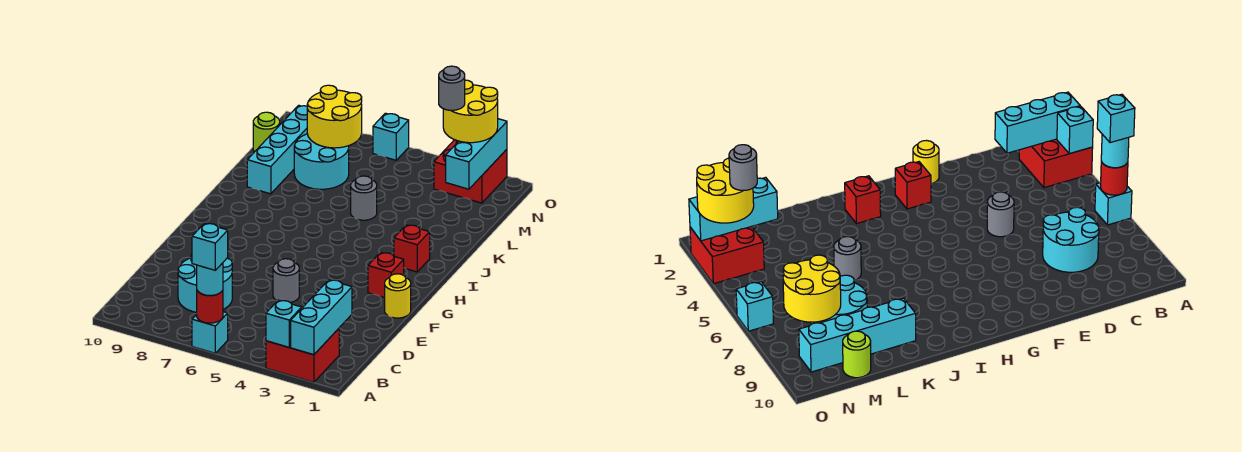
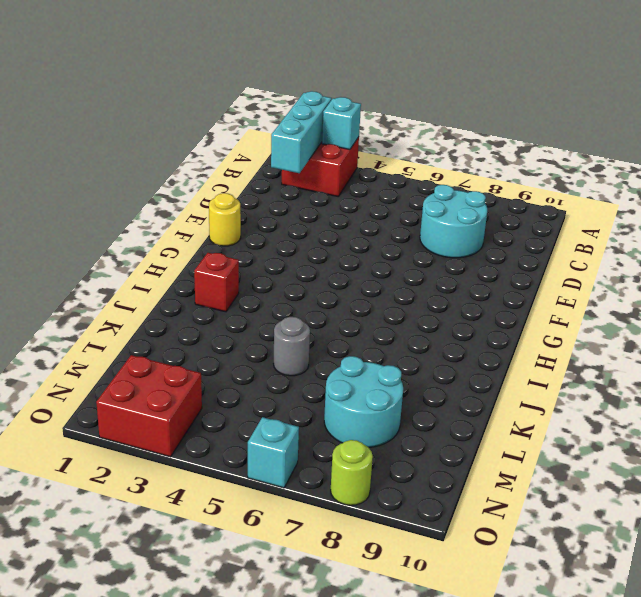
lime round brick O8 level 1 -> lime round brick M10 level 1
none -> cyan brick A6 level 1
none -> grey round brick E5 level 1
none -> red brick G2 level 1

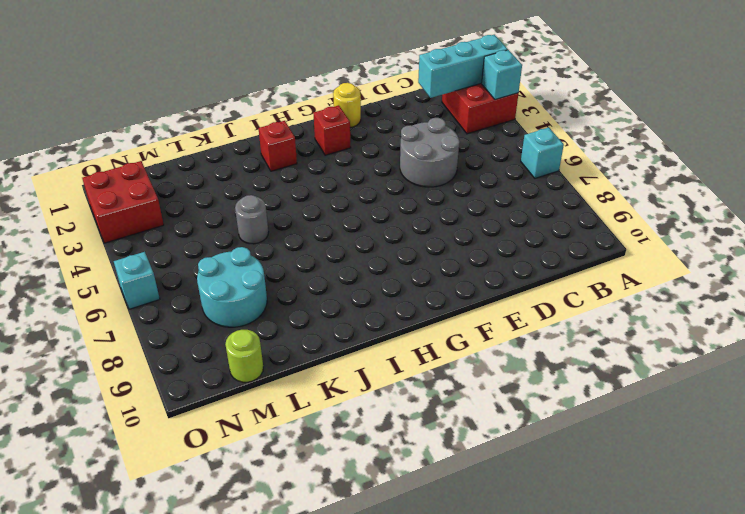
grey round brick D4:E5 level 1 -> grey round brick E5 level 1
none -> cyan round brick C7:D8 level 1
none -> cyan brick K9:N9 level 1
none -> red round brick A6 level 2

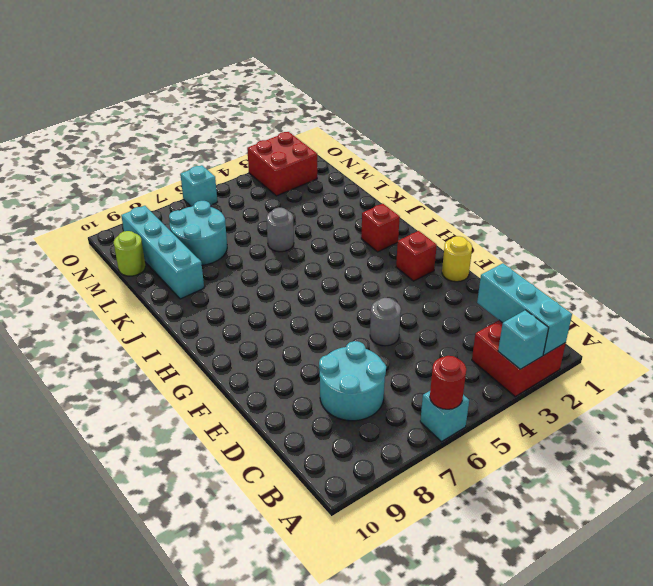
none -> cyan brick M2:O2 level 2
none -> yellow round brick M7:N8 level 2
none -> cyan round brick A6 level 3

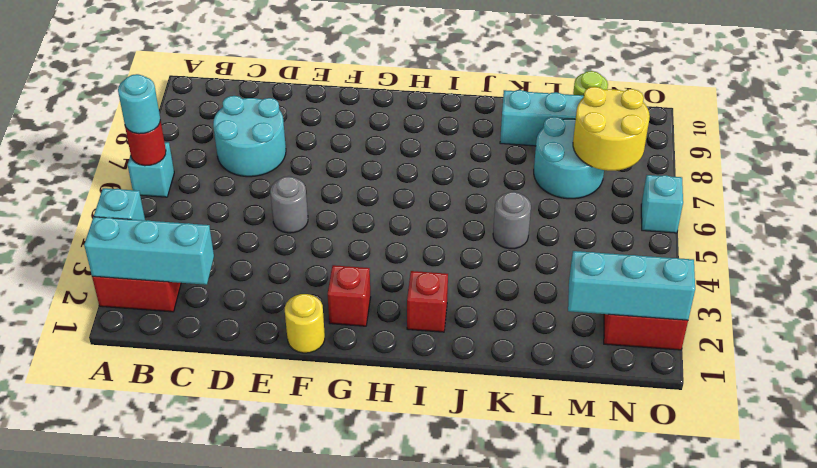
none -> yellow round brick N2:O3 level 3
none -> cyan brick A6 level 4
none -> grey round brick N3 level 4

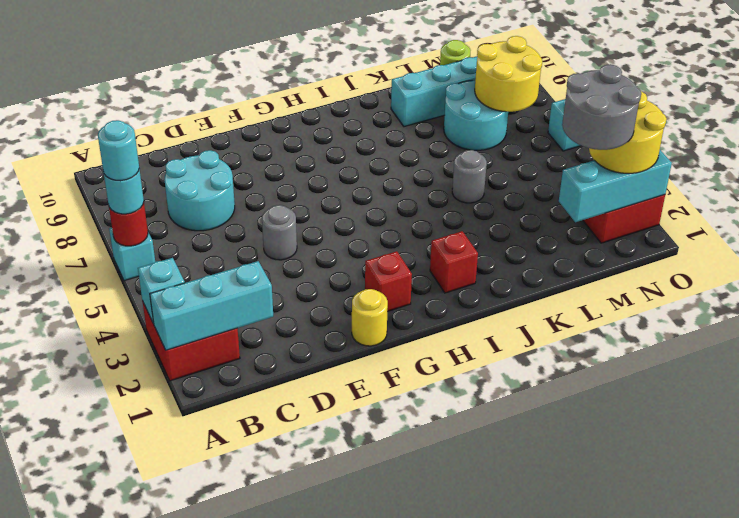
cyan round brick A6 level 4 -> cyan brick A6 level 4
grey round brick M2:N3 level 4 -> grey round brick N3 level 4

